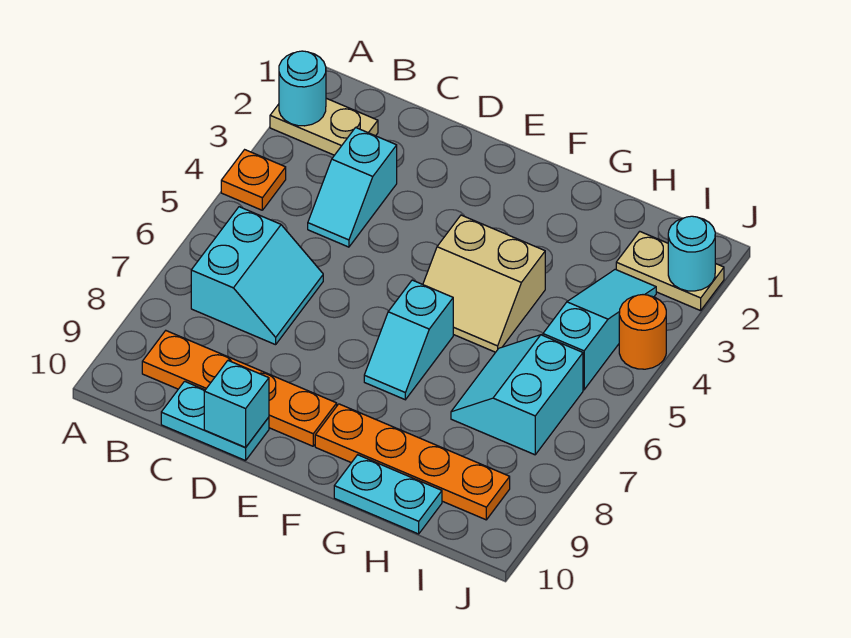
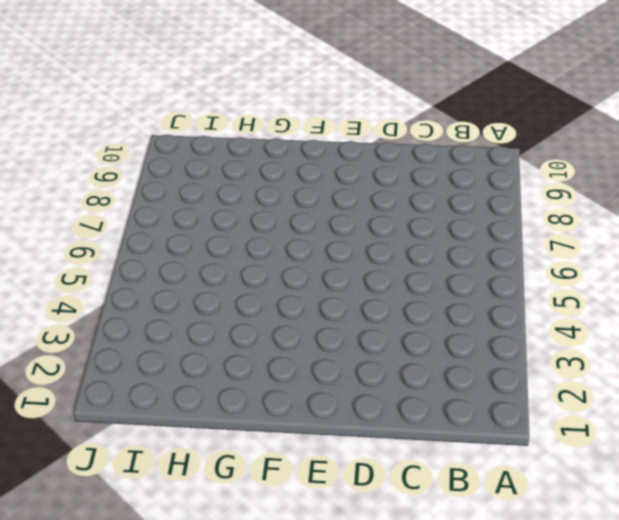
none -> tan plate A2:B2 level 1
none -> orange plate A4 level 1
none -> cyan slope B6:C7 level 1 top B

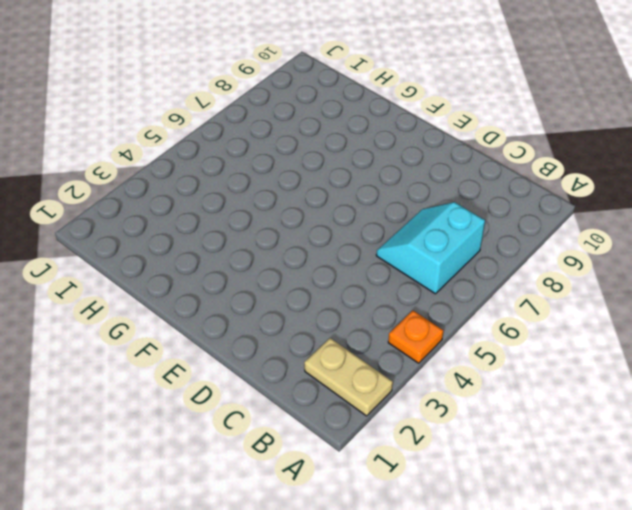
none -> orange plate B9:E9 level 1
none -> cyan slope C3:C4 level 1 top 3
none -> cyan plate C10:D10 level 1

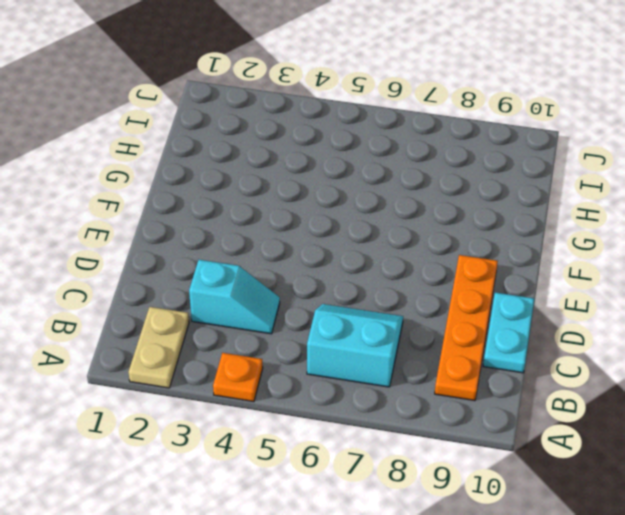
none -> tan slope F4:G5 level 1 top 4
none -> cyan slope F6:F7 level 1 top 6
none -> orange plate F9:I9 level 1

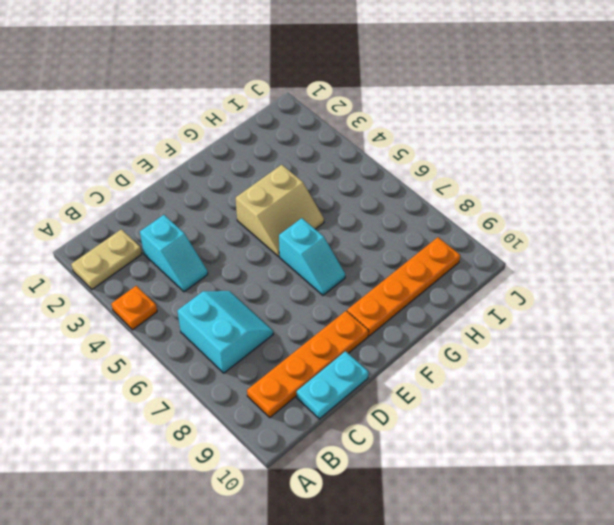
none -> cyan plate G10:H10 level 1
none -> cyan slope H6:I7 level 1 top I
none -> tan plate I2:J2 level 1

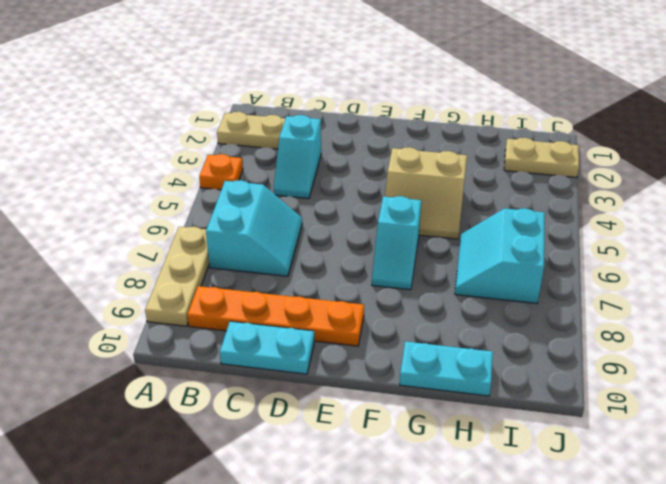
tan plate A7:A9 level 1 -> none
none -> orange plate F9:I9 level 1
none -> cyan slope I3:I5 level 1 top 5
none -> orange round brick J4 level 1

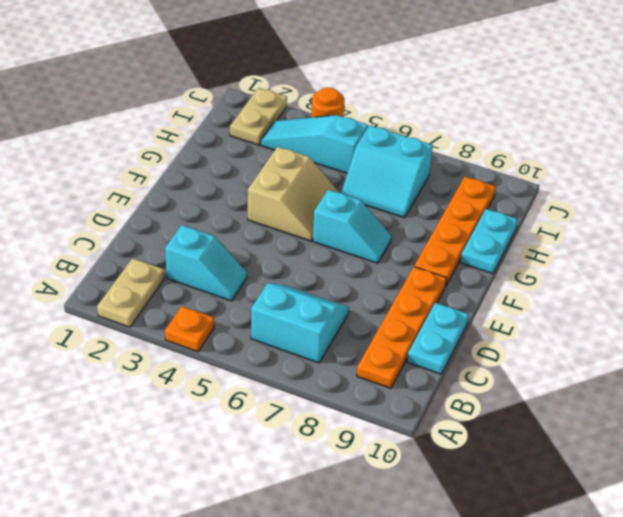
none -> cyan round brick A2 level 2
none -> cyan brick D10 level 2
none -> cyan round brick J2 level 2

